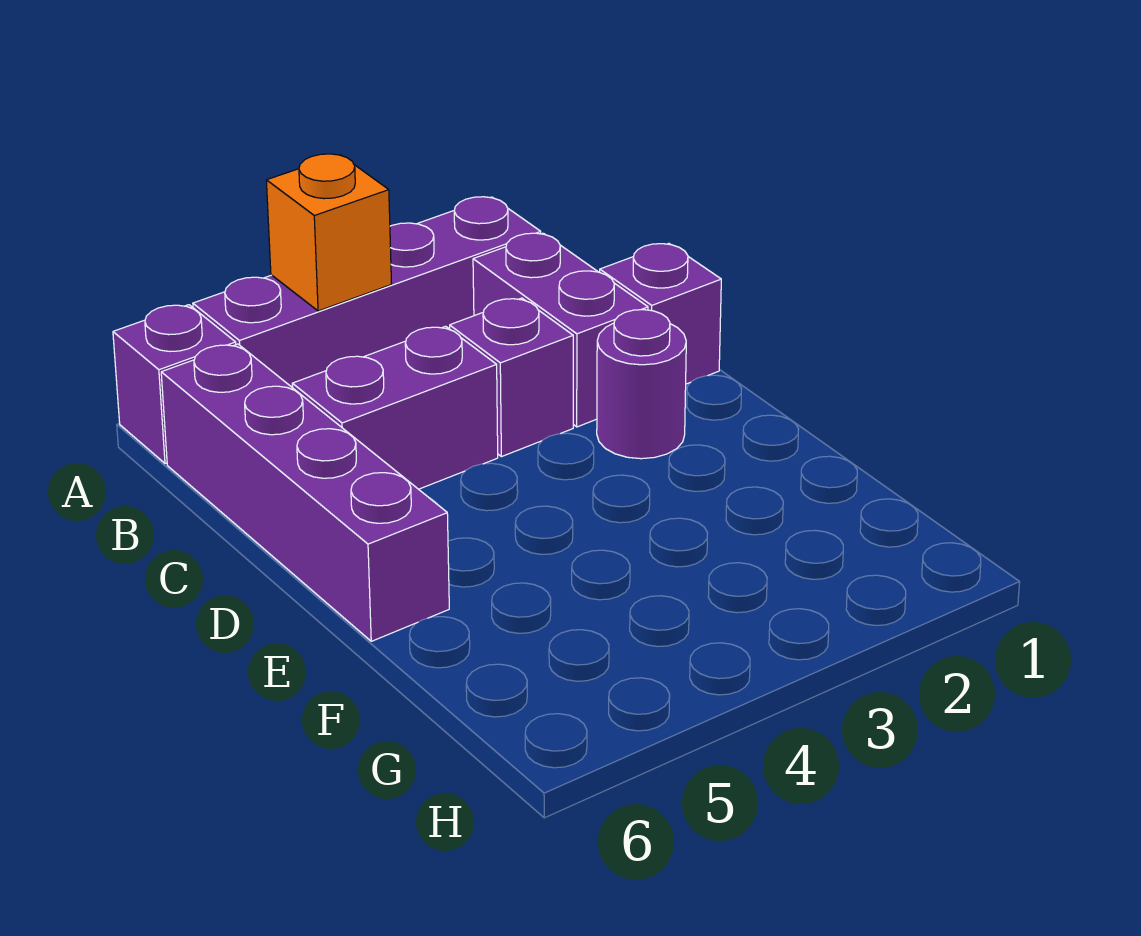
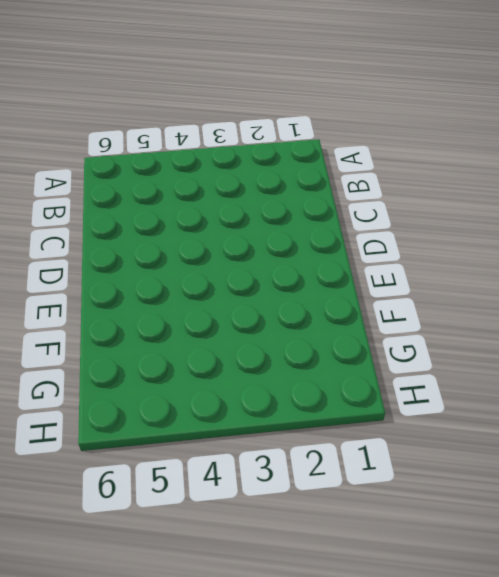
none -> purple brick A2:A5 level 1
none -> purple brick A6 level 1

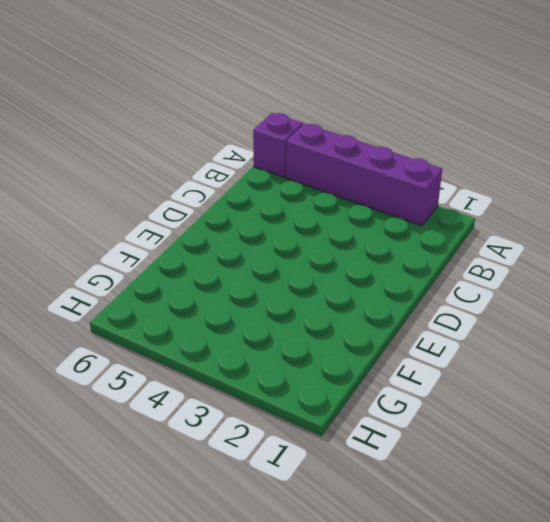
none -> purple brick B2:C2 level 1
none -> purple brick B6:E6 level 1

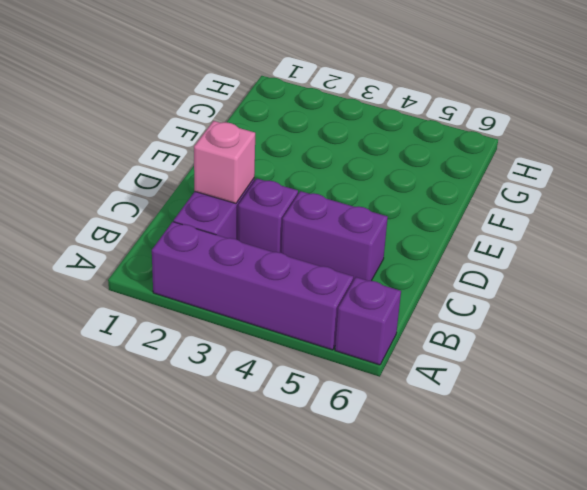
pink brick C2 level 2 -> none
none -> purple brick B6:E6 level 1
none -> purple brick C1 level 1

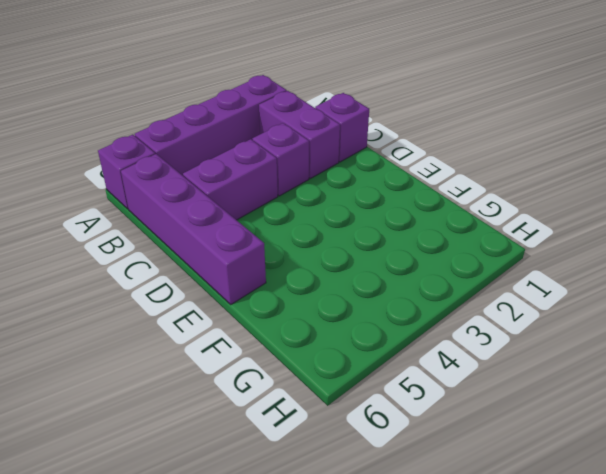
none -> purple round brick D2 level 1
none -> orange brick A4 level 2

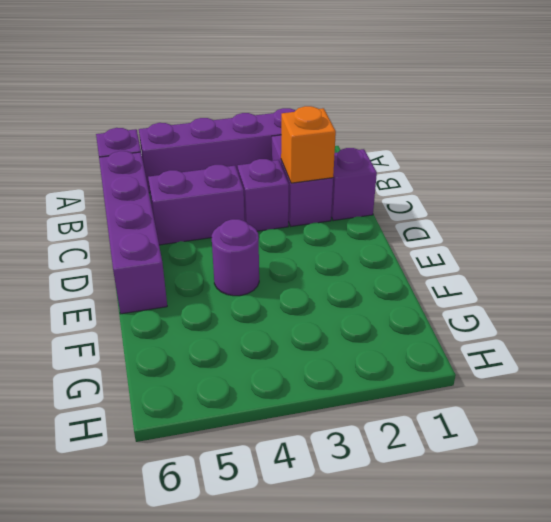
orange brick C2 level 2 -> orange brick A4 level 2
purple round brick E4 level 1 -> purple round brick D2 level 1

